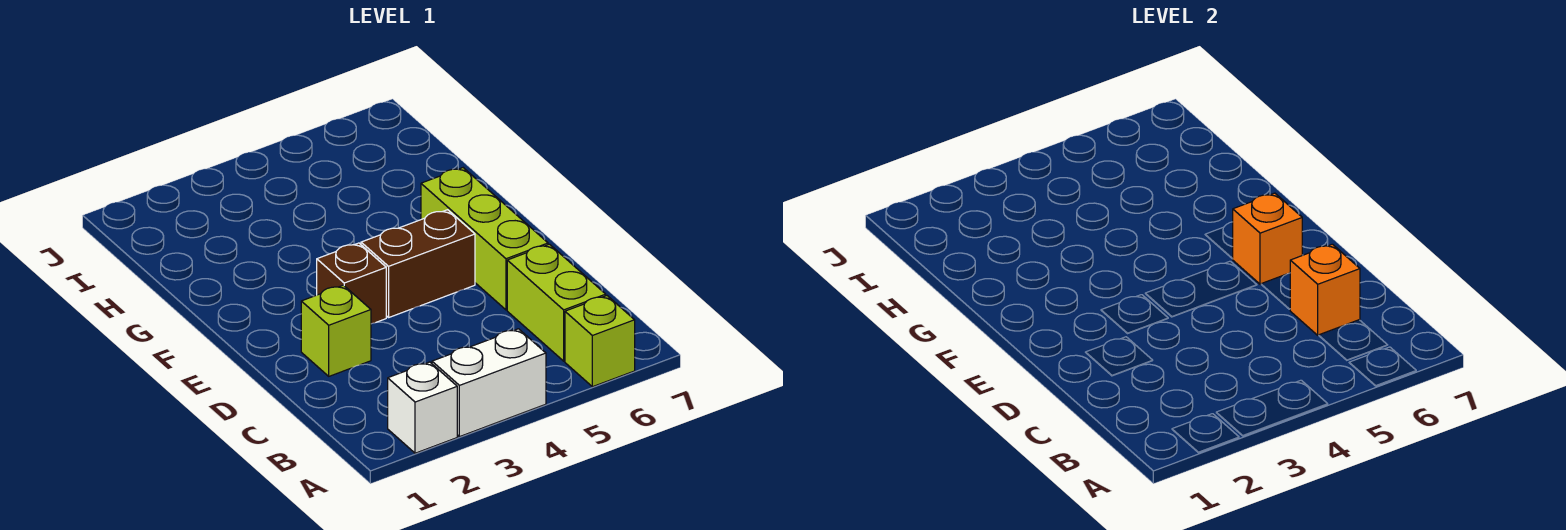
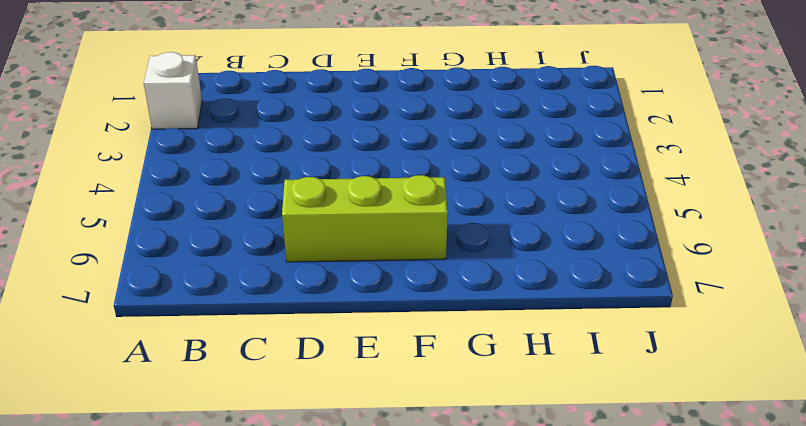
none -> white brick A3:A4 level 1
none -> lime brick A6 level 1

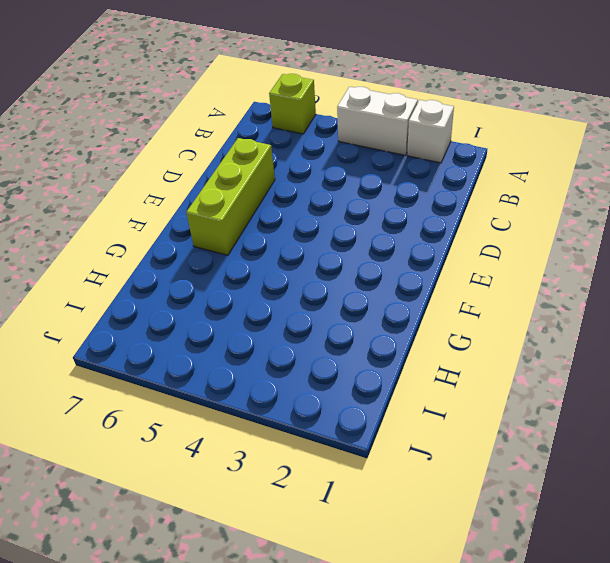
none -> lime brick B6:C6 level 1
none -> lime brick D2 level 1

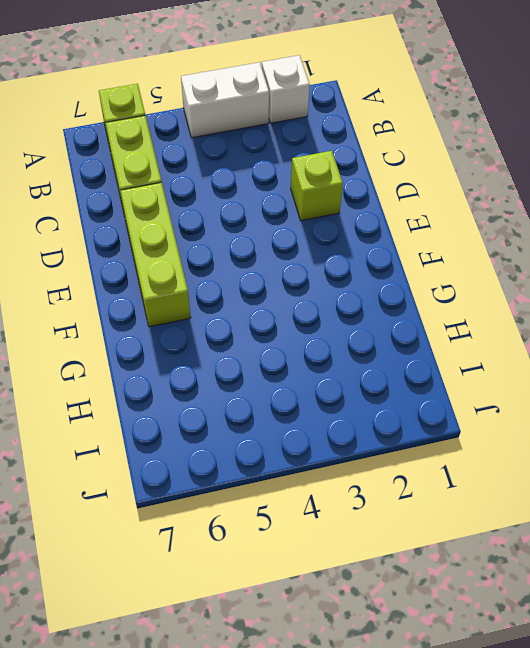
none -> brown brick E3 level 1
none -> brown brick E4:E5 level 1

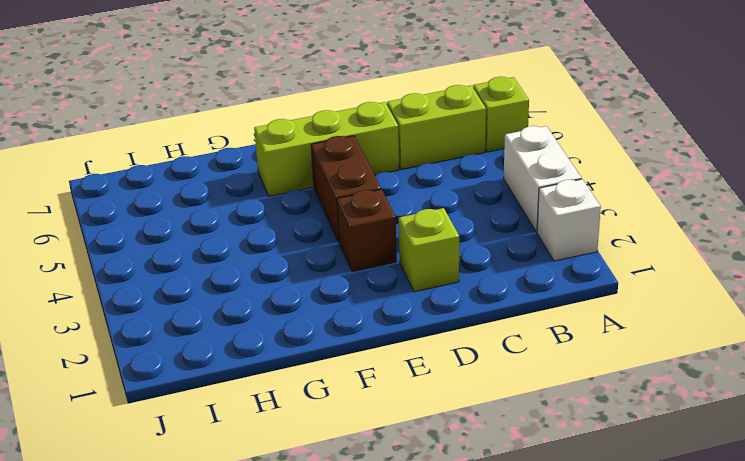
none -> orange brick C6 level 2
none -> orange brick E6 level 2

